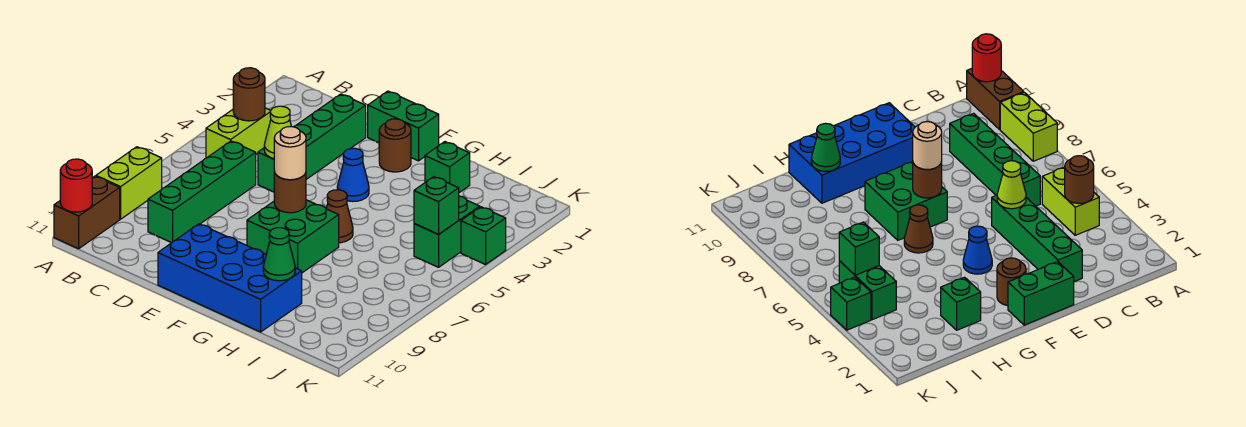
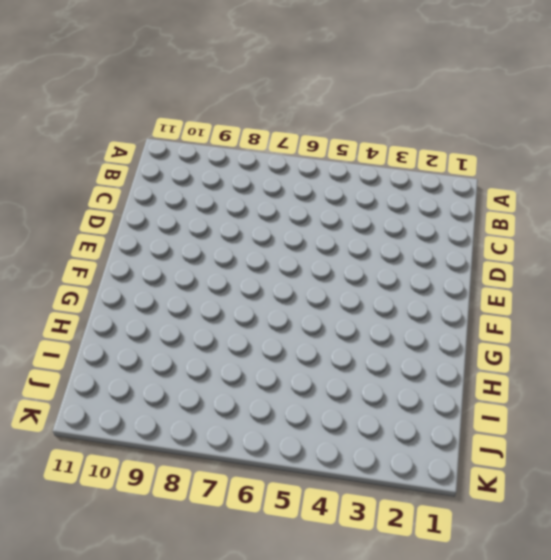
none -> lime brick A8:A9 level 1
none -> brown brick A10:A11 level 1
none -> lime brick B4:B5 level 1

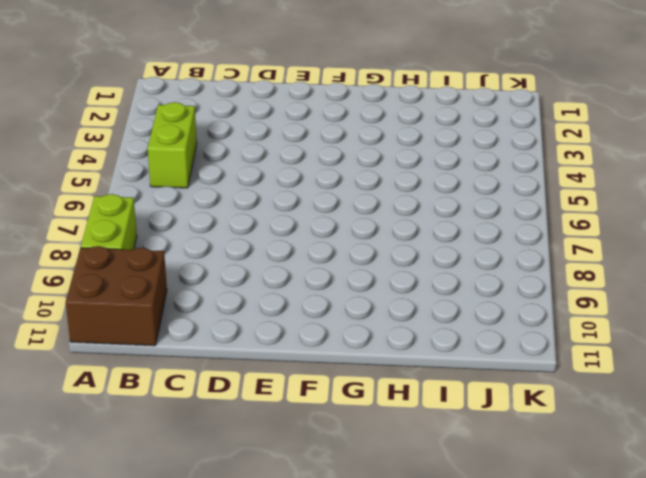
brown brick A10:B11 level 1 -> brown brick A10:A11 level 1
none -> green brick C6:C9 level 1
none -> green brick D2:D5 level 1
none -> green brick E1:F1 level 1

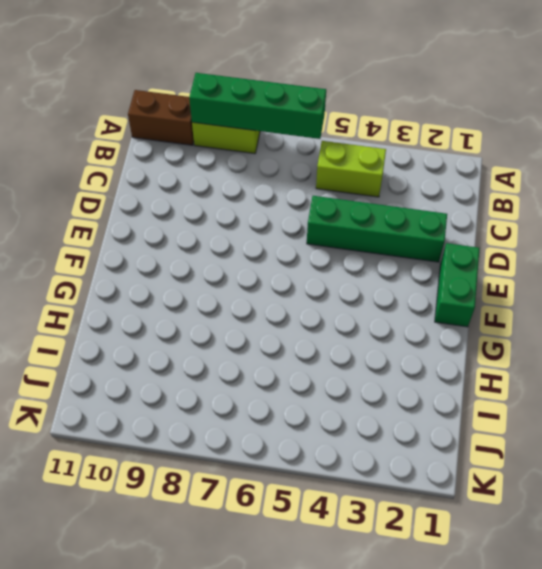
green brick A6:A9 level 2 -> green brick C6:C9 level 1
none -> blue brick E10:H11 level 1
none -> brown round brick F2 level 1
none -> blue cone F4 level 1

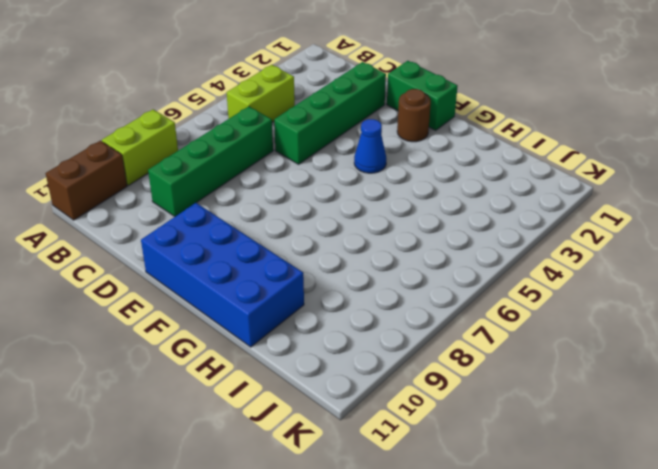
none -> green brick F7:G8 level 1
none -> brown cone G6 level 1
none -> green brick H2 level 1

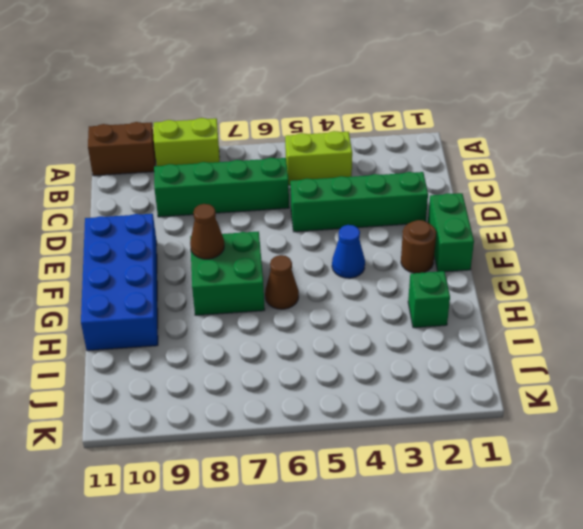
brown cone F8 level 2 -> none
none -> green brick J4:J5 level 1
none -> green brick K4 level 1
none -> red round brick A11 level 2

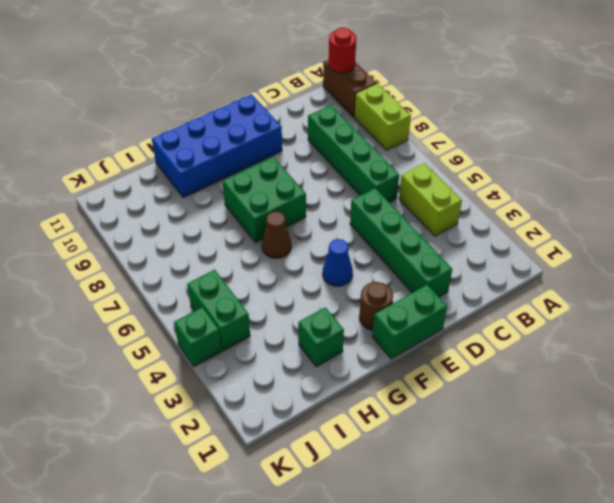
none -> brown round brick B4 level 2
none -> lime cone D5 level 2
none -> brown round brick F7 level 2

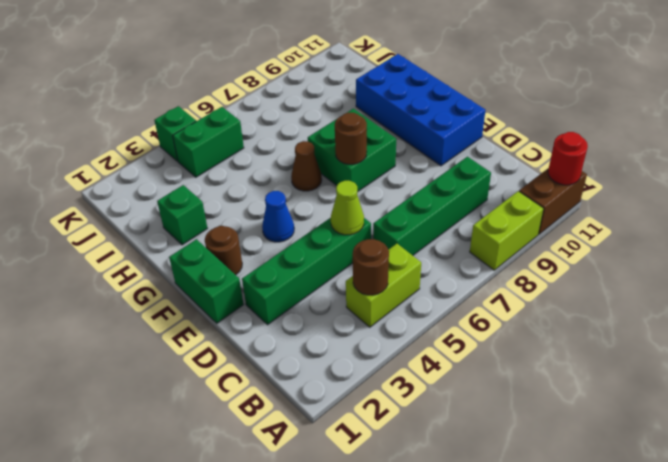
none -> green cone H10 level 2
none -> green brick J5 level 2
none -> tan round brick F7 level 3

